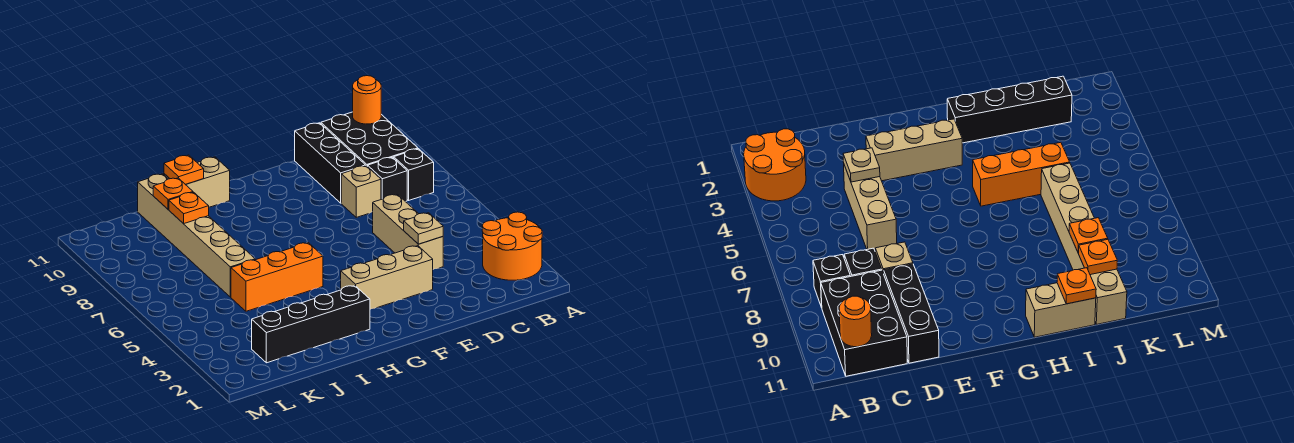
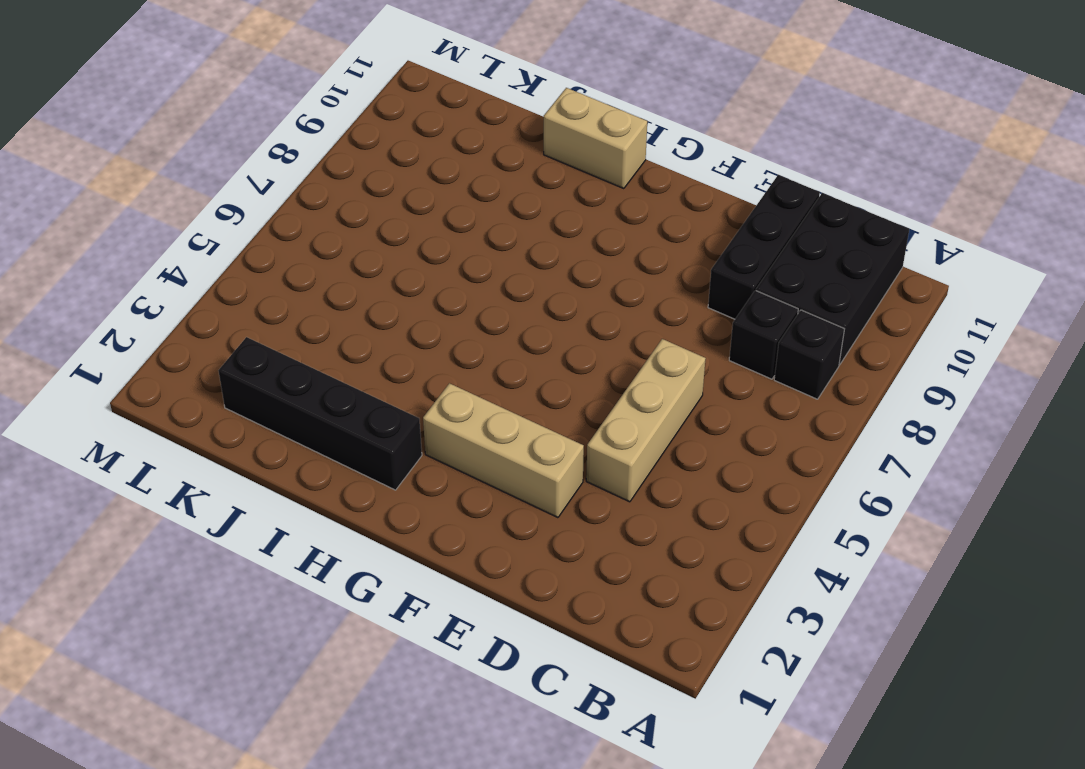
none -> orange round brick A2:B3 level 1
none -> tan brick D8 level 1
none -> orange brick H5:J5 level 1

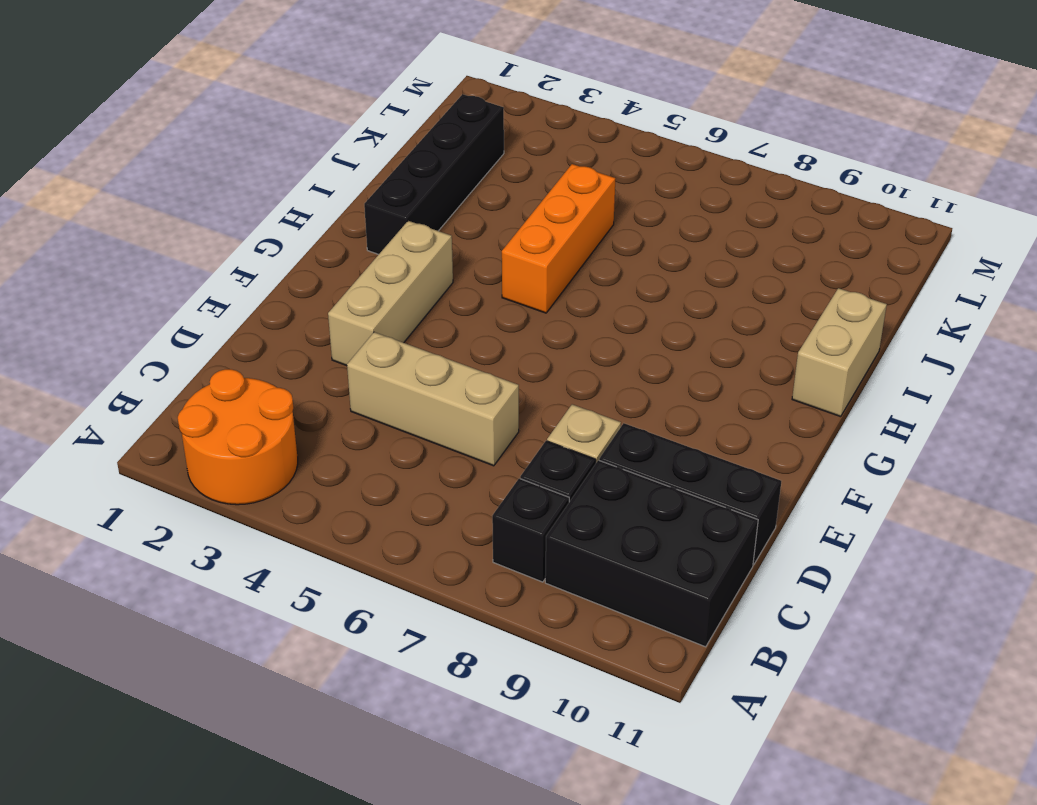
none -> tan brick J6:J11 level 1
none -> orange round brick B11 level 2
none -> tan plate D4 level 2

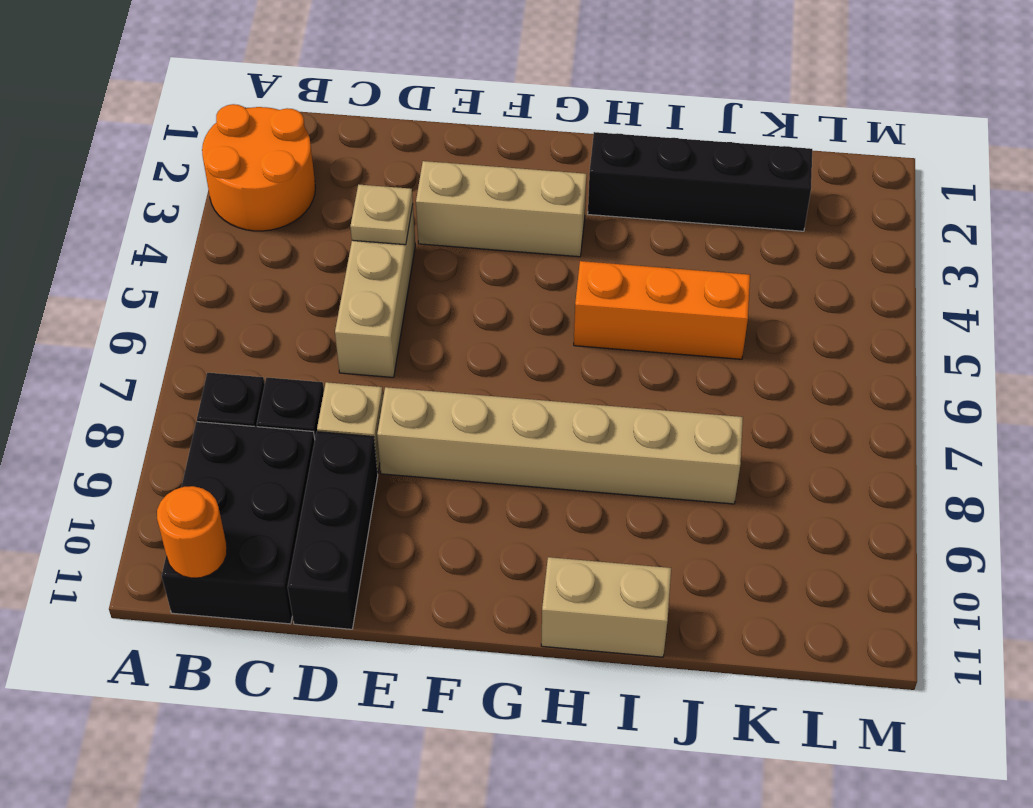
tan brick E8:J8 level 1 -> tan brick J6:J11 level 1
none -> orange plate I11 level 2
none -> orange plate J9 level 2
none -> orange plate J10 level 2

